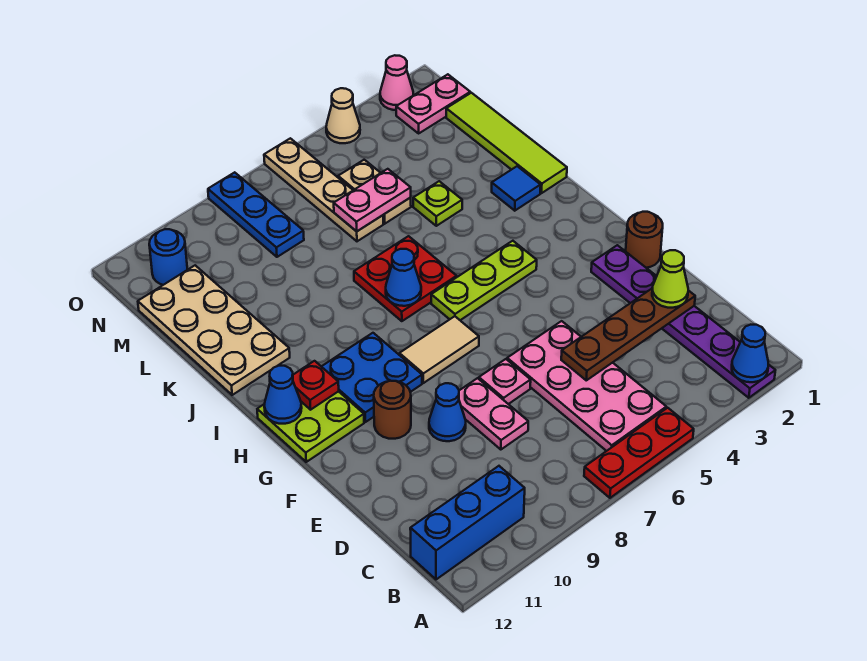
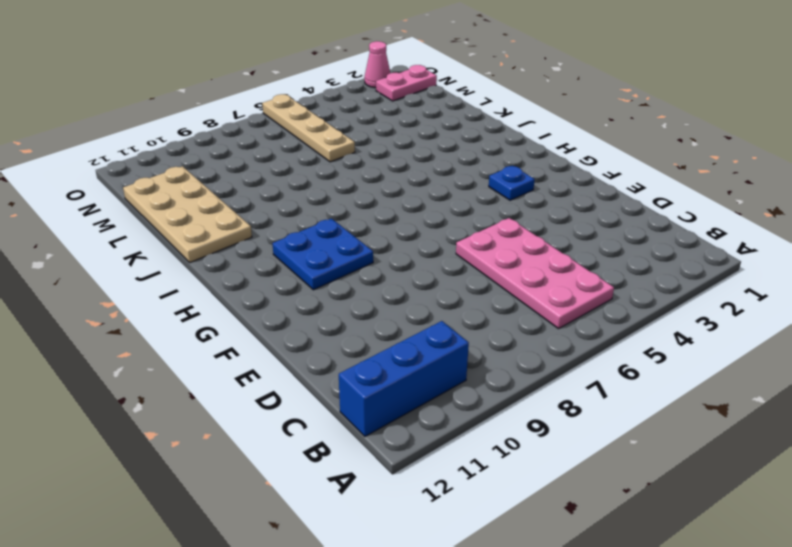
blue plate G3 level 1 -> none
none -> purple plate A2:F2 level 1
none -> red plate A5:A7 level 1
none -> pink plate D8:E8 level 1
none -> pink plate E7 level 1

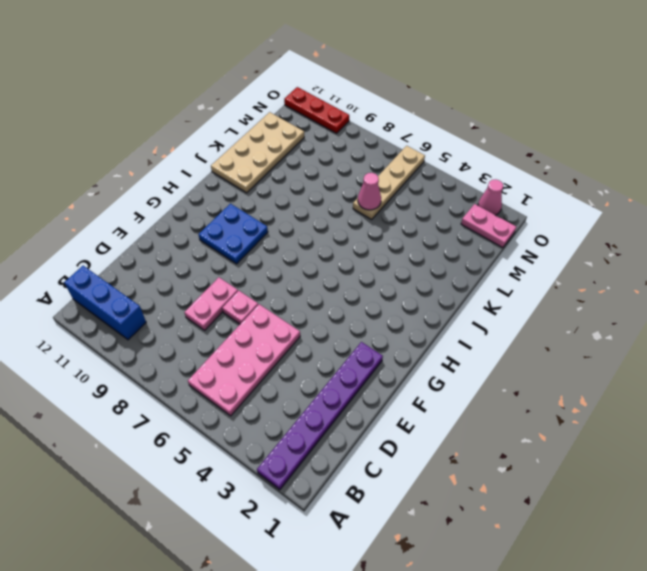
pink cone L6 level 2 -> pink plate L5:L6 level 2
red plate O10:O12 level 1 -> red plate A5:A7 level 1
none -> blue cone E9 level 1
none -> brown round brick F1 level 1
none -> brown round brick F10 level 1
none -> tan tile G7:G8 level 1

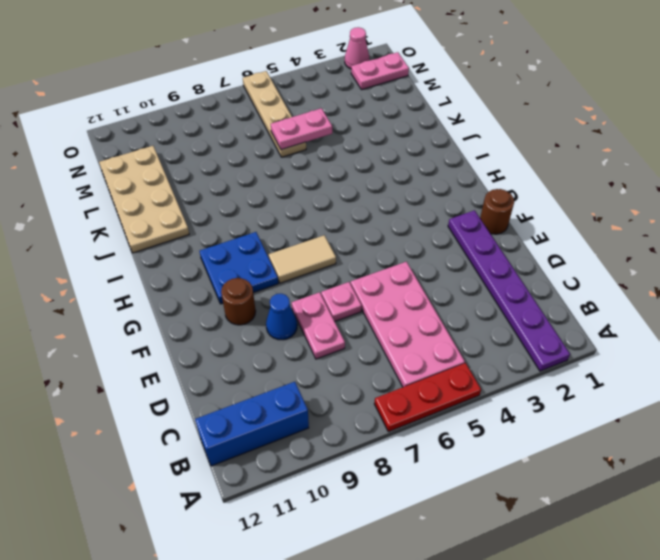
none -> lime plate G11:H12 level 1
none -> lime plate H4:H6 level 1
none -> red plate I6:J7 level 1
none -> lime tile J1:M1 level 1

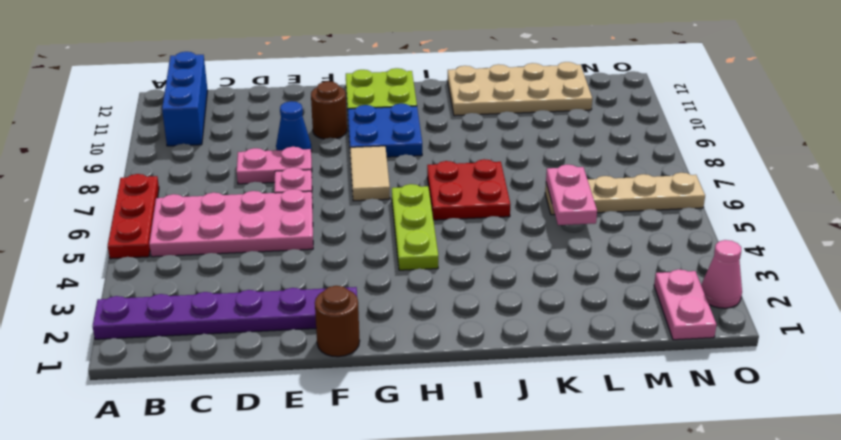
none -> lime tile J1:M1 level 1
none -> blue tile J2 level 1
none -> lime plate K4 level 1
none -> tan plate L5:M5 level 1

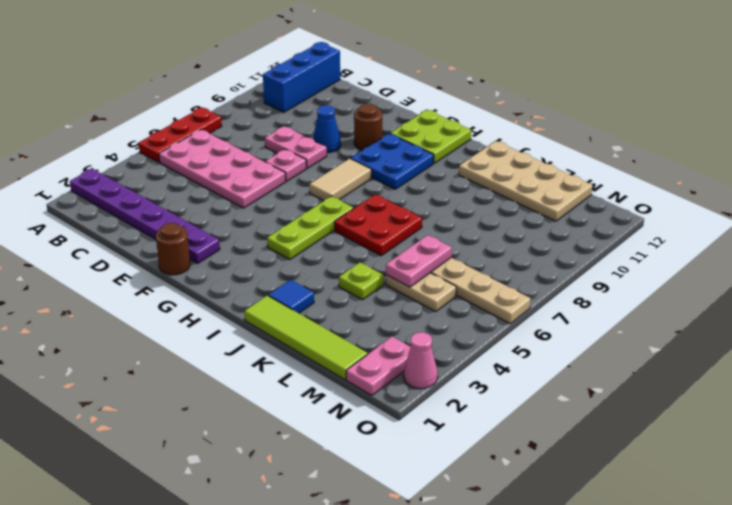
none -> blue plate M8:O8 level 1
none -> blue round brick N11 level 1
none -> tan cone O4 level 1
none -> blue cone A2 level 2

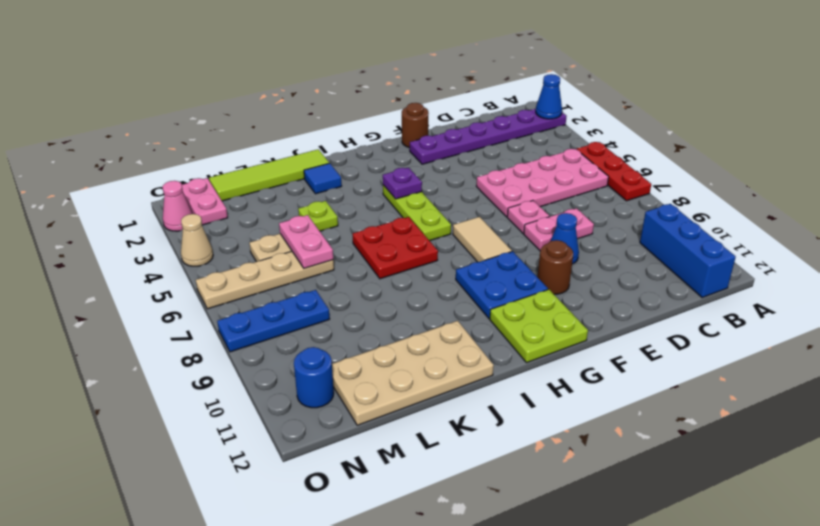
purple plate H4 level 2 -> none
none -> brown plate D2:D5 level 2
none -> red plate H11 level 2
none -> blue cone H12 level 2
none -> blue cone I7 level 2

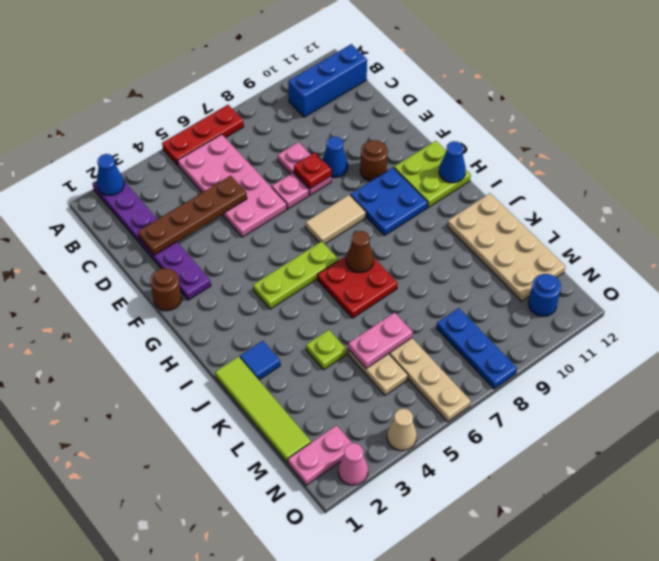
red plate E8 level 2 -> red plate H11 level 2
brown cone I7 level 2 -> blue cone I7 level 2
none -> lime cone D2 level 3

